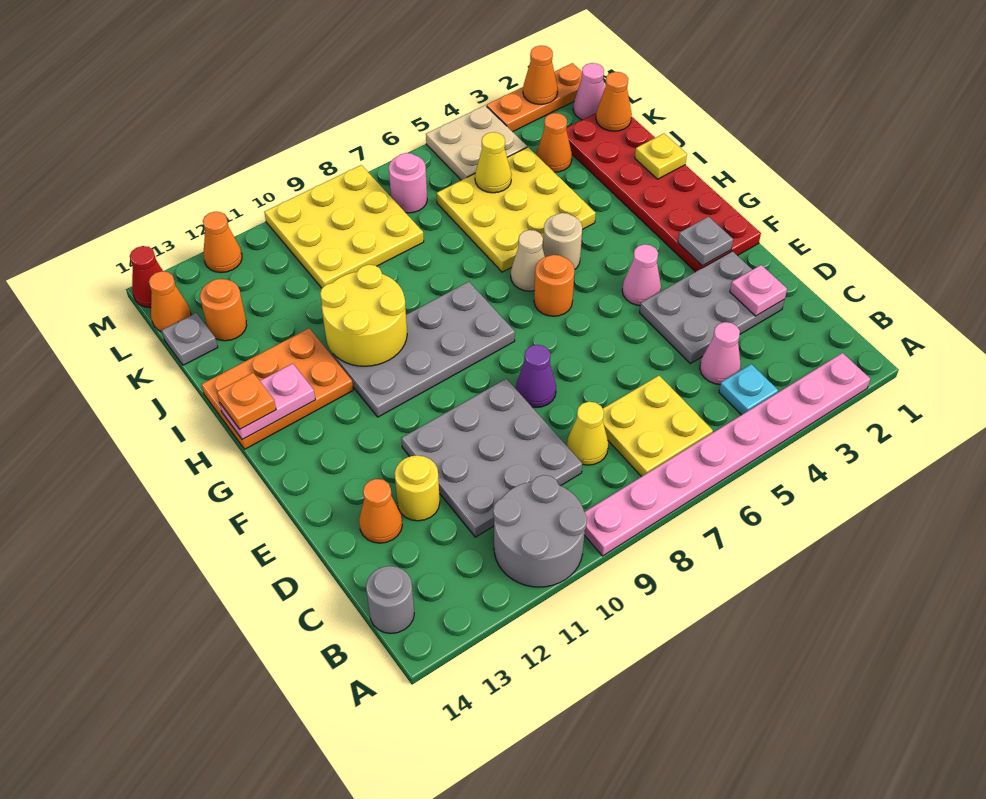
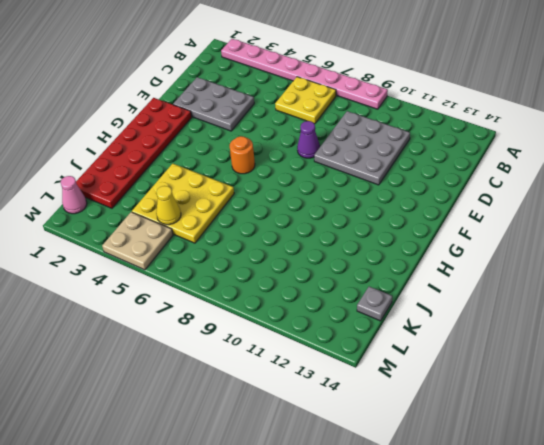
none -> grey round brick A10:B11 level 1
none -> cyan plate B4 level 1
none -> grey round brick B14 level 1
none -> pink cone C4 level 1

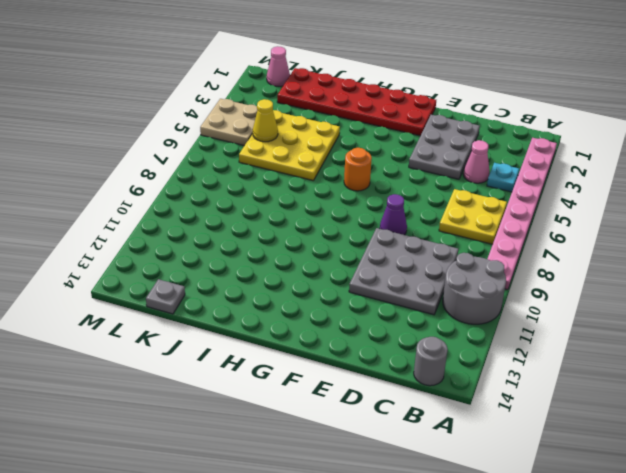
none -> yellow cone C8 level 1
none -> yellow round brick D12 level 1
none -> orange cone D13 level 1
none -> pink cone F4 level 1

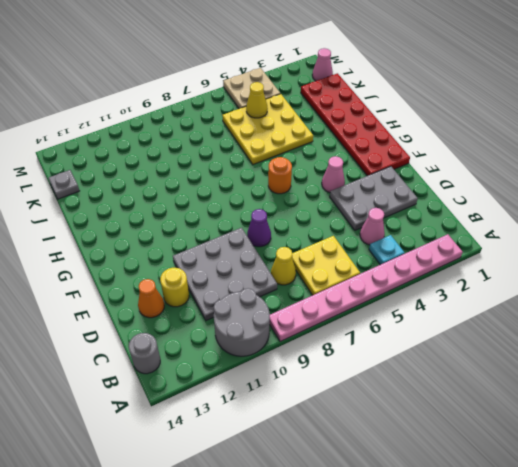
none -> grey plate G8:H11 level 1
none -> tan round brick H5 level 1
none -> tan cone H6 level 1
none -> orange plate H12:I14 level 1

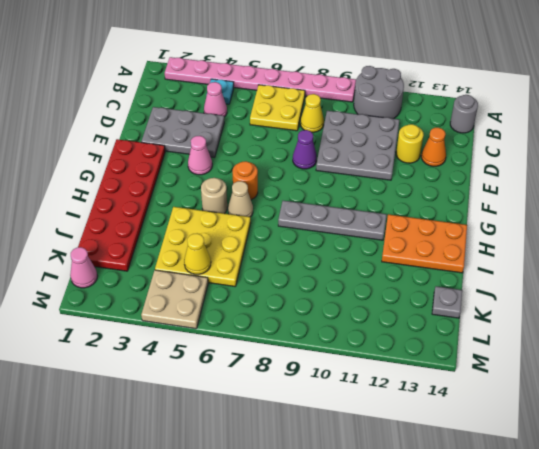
grey plate H8:H11 level 1 -> grey plate G8:H11 level 1
none -> orange cone K3 level 1
none -> yellow plate K8:M10 level 1
none -> orange round brick K13 level 1
none -> pink round brick L7 level 1

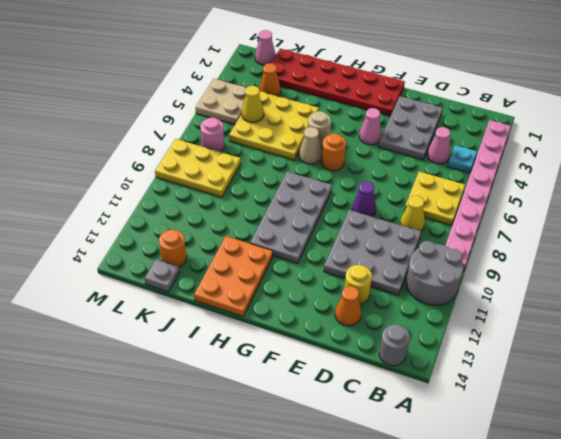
yellow plate K8:M9 level 1 -> yellow plate K8:M10 level 1
none -> orange cone L14 level 1
none -> orange plate M1:M3 level 1
none -> orange cone M12 level 1
none -> red cone M14 level 1

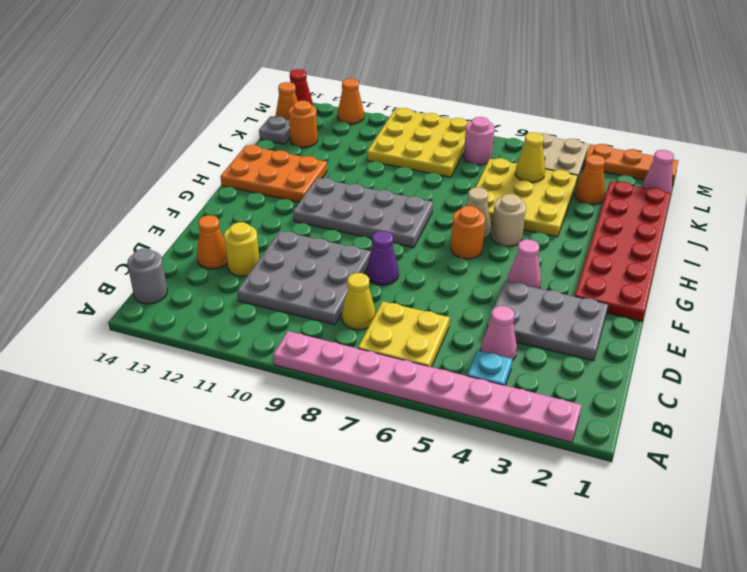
none -> grey round brick A10:B11 level 1
none -> pink plate D2 level 2
none -> grey plate F2 level 2
none -> yellow round brick H10:I11 level 2

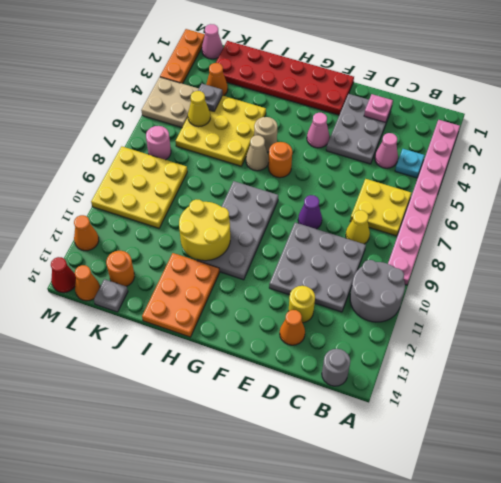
grey plate K4 level 2 -> grey plate F2 level 2
none -> pink plate H13:H14 level 2
none -> yellow plate I1 level 2
none -> orange cone K1 level 2
none -> orange cone M2 level 2

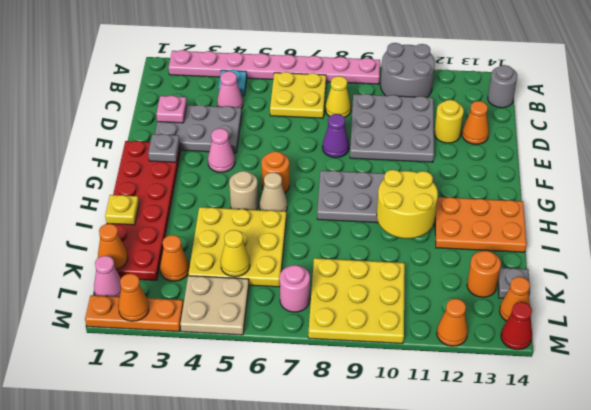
none -> pink plate H13:H14 level 2
none -> orange plate H14 level 3

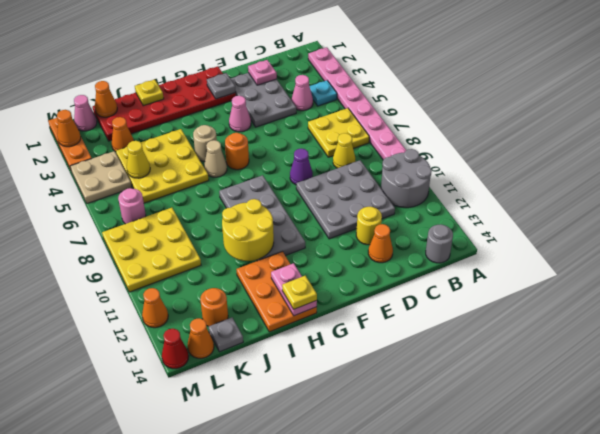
yellow plate H14 level 3 -> orange plate H14 level 3

